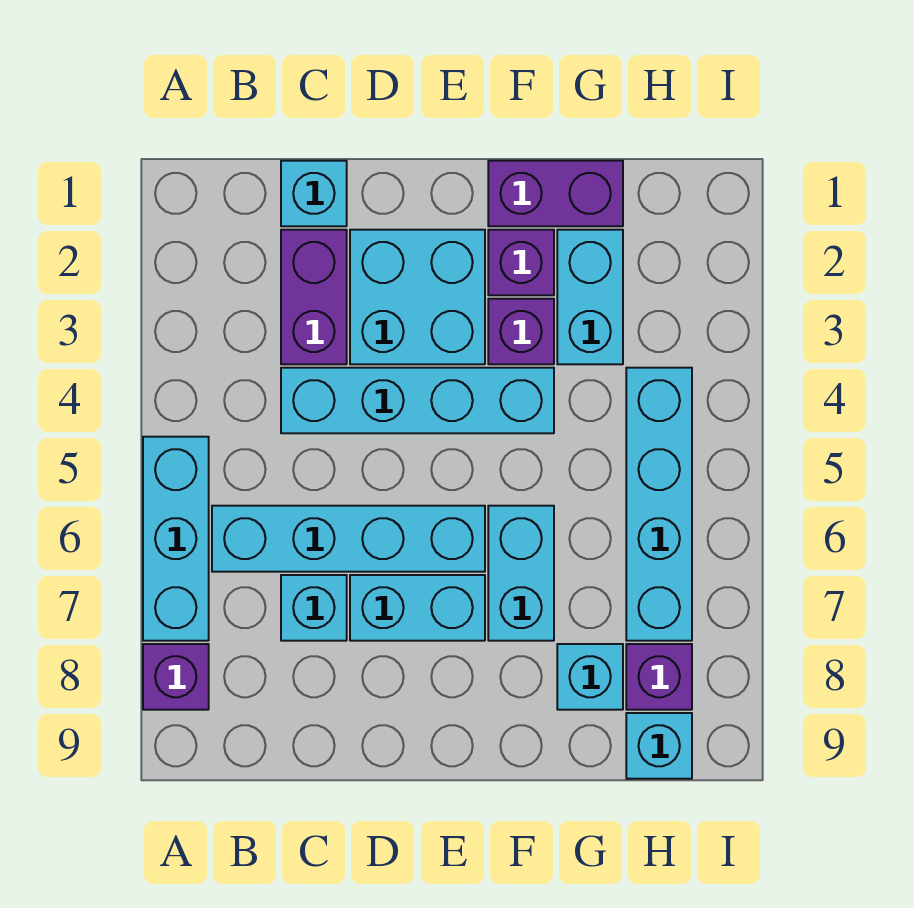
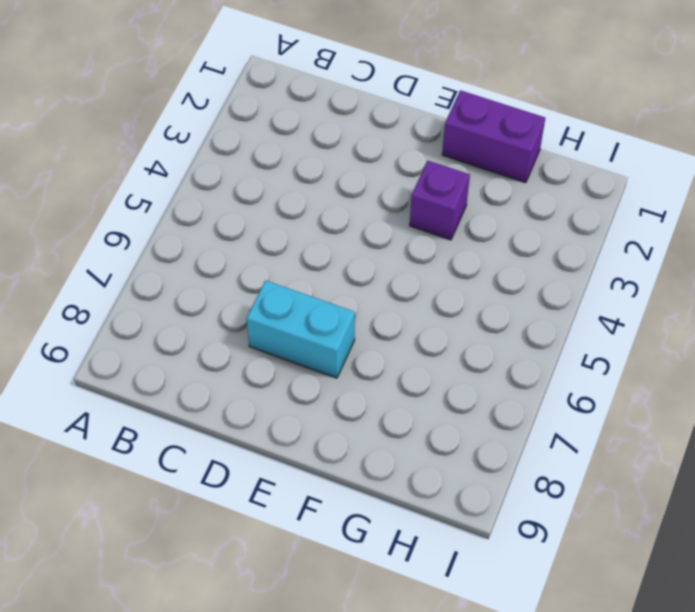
none -> cyan brick A5:A7 level 1
none -> purple brick A8 level 1
none -> cyan brick B6:E6 level 1

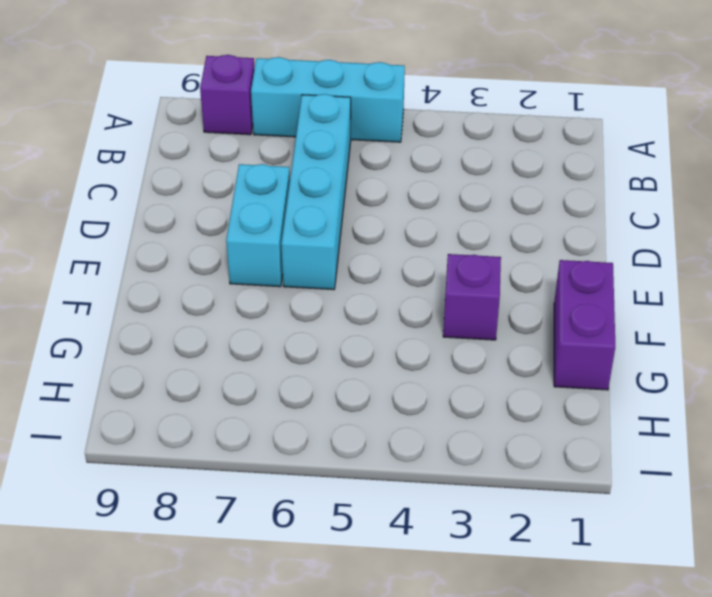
none -> cyan brick C1 level 1
none -> purple brick C2:C3 level 1
none -> cyan brick C4:F4 level 1

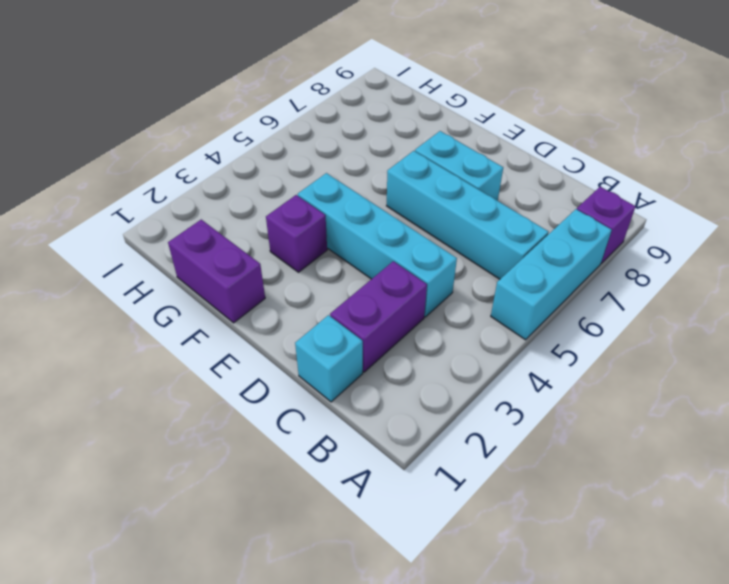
none -> cyan brick C7 level 1
none -> cyan brick D2:E3 level 1
none -> purple brick F2 level 1

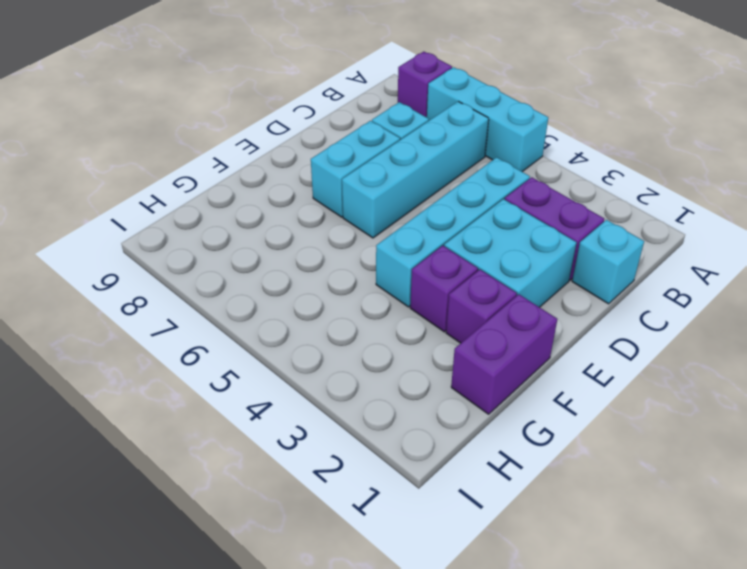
none -> cyan brick F6:F7 level 1
none -> cyan brick G2:G3 level 1
none -> cyan brick G8 level 1

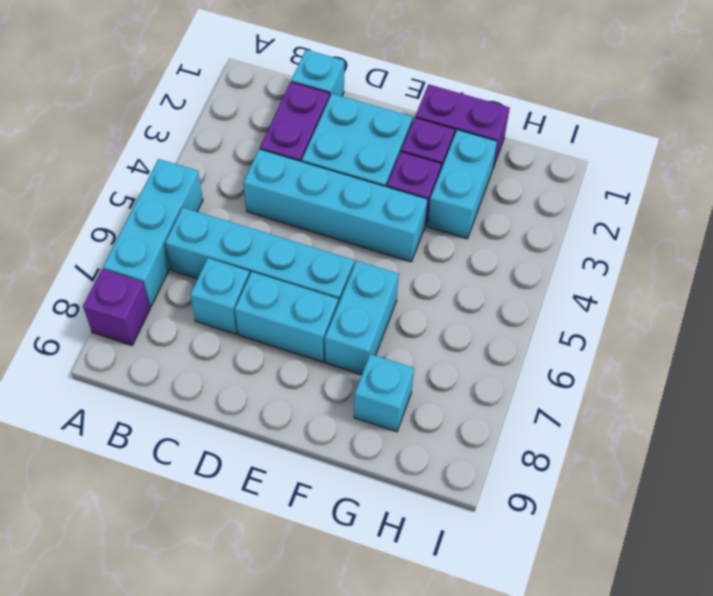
none -> cyan brick H4:H7 level 1
none -> purple brick H8 level 1
none -> cyan brick H9 level 1

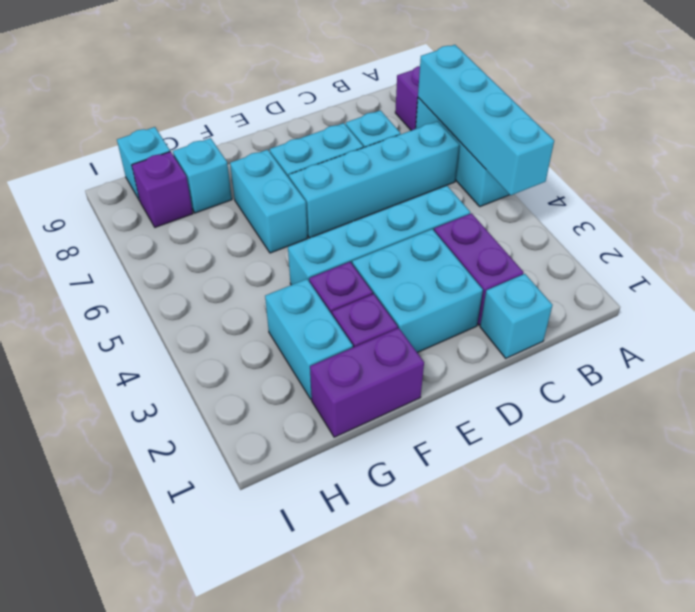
cyan brick A4:A7 level 2 -> cyan brick H4:H7 level 1

